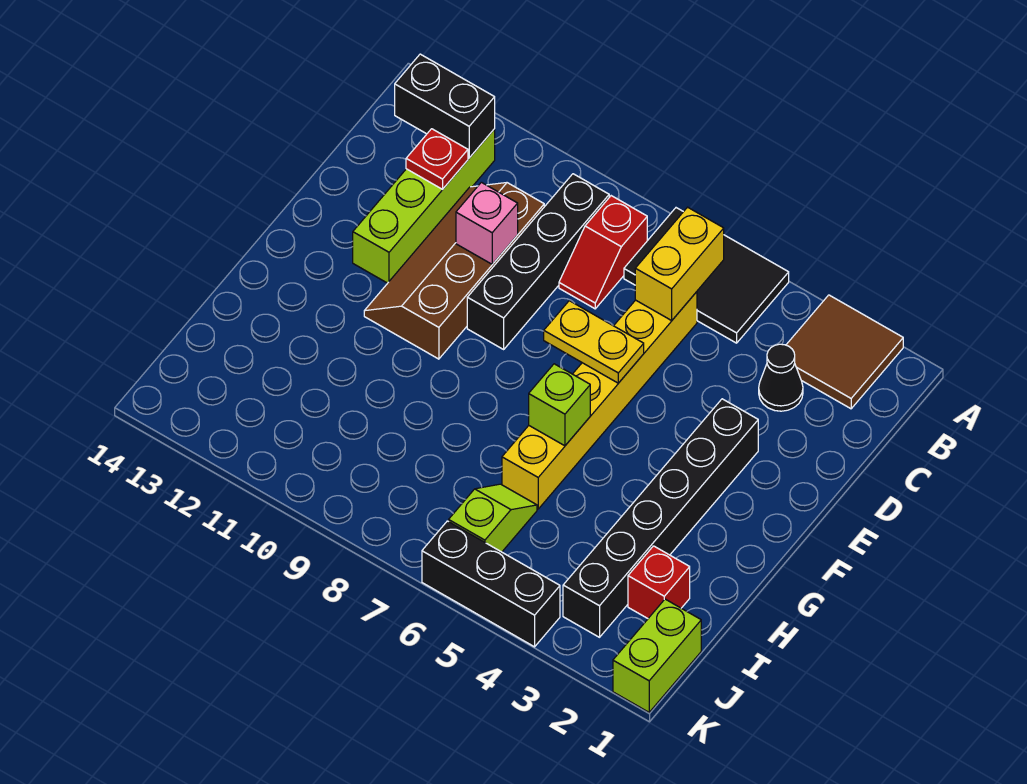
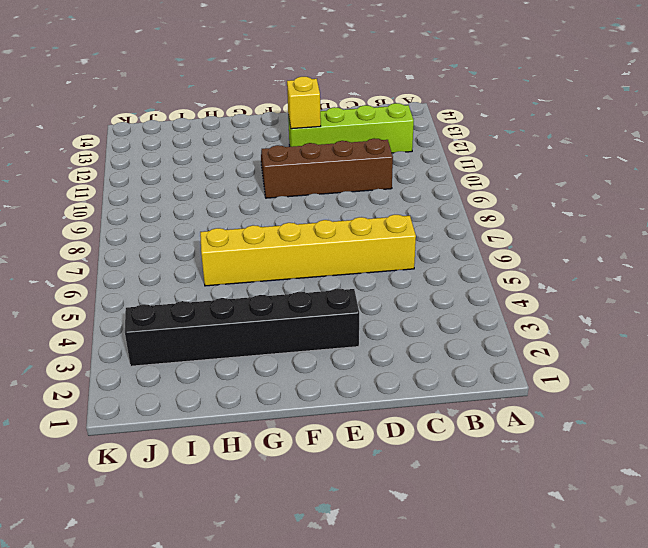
yellow brick E12 level 2 -> none
none -> brown tile A2:B3 level 1
none -> black tile A5:B7 level 1
none -> red slope B8:C8 level 1 top B

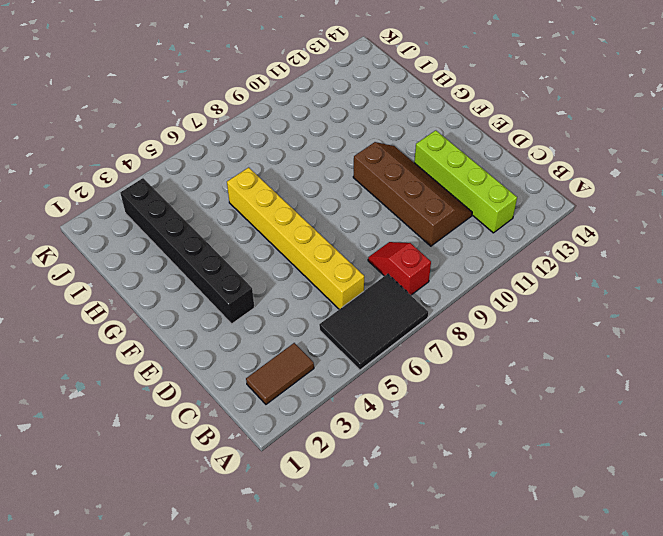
brown tile B2:B3 level 1 -> brown tile A2:B3 level 1
none -> black brick B9:E9 level 1
none -> black cone C3 level 1
none -> red brick I2 level 1

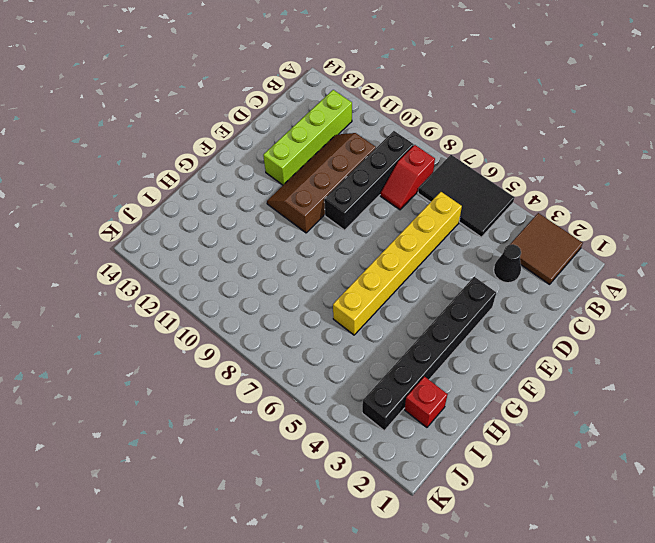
none -> lime slope I6:J6 level 1 top J
none -> lime brick J1:K1 level 1
none -> black brick K4:K6 level 1

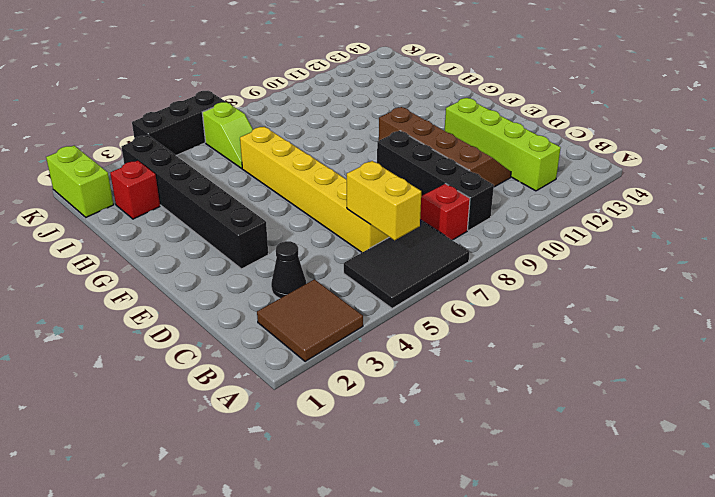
none -> black brick B12:B13 level 2
none -> red plate C12 level 2
none -> pink brick D10 level 2

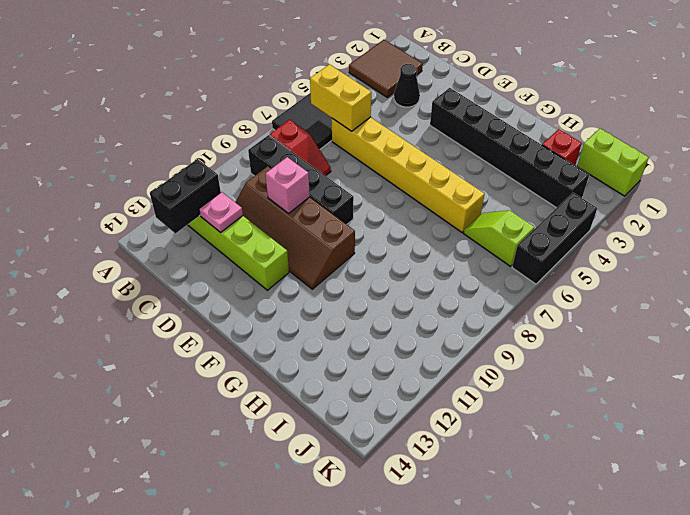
pink plate C12 level 2 -> red plate C12 level 2
none -> yellow plate E6:E7 level 2
none -> lime brick G6 level 2

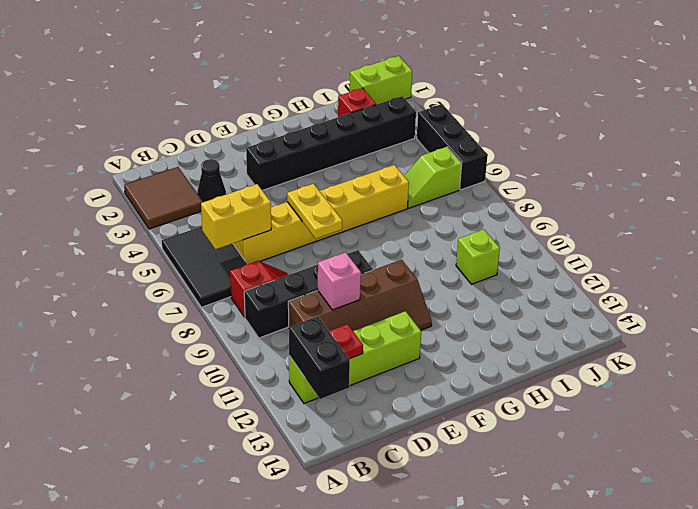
lime brick I10 level 1 -> lime brick G6 level 2

